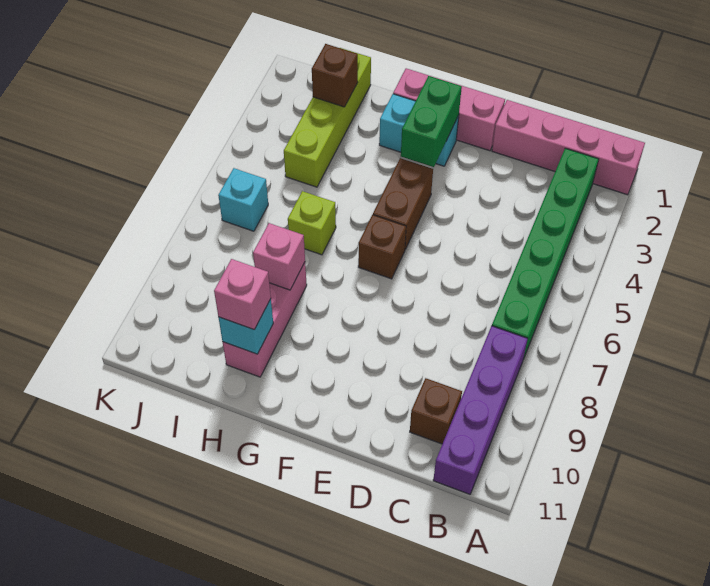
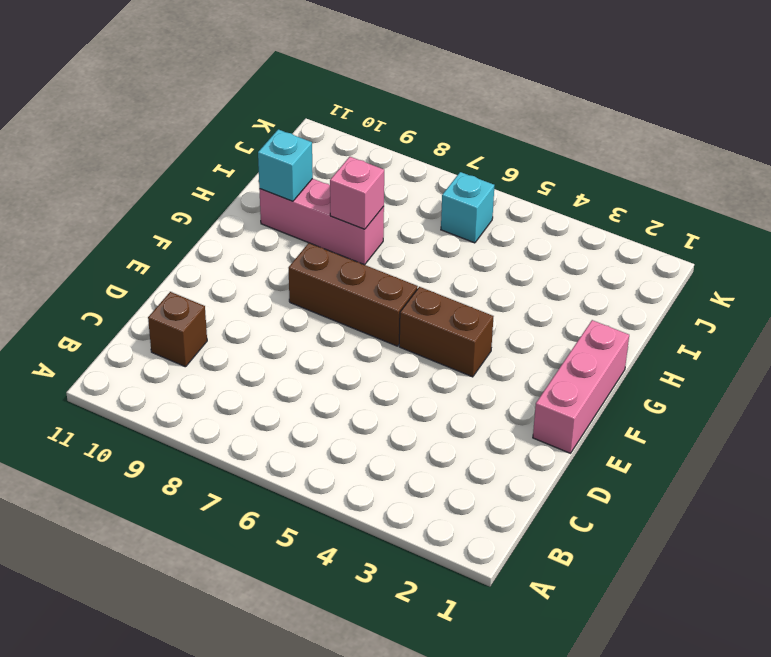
brown brick F6:F8 level 1 -> brown brick F6 level 1
none -> pink brick A1:D1 level 1
none -> green brick B2:B7 level 1
none -> purple brick B8:B11 level 1

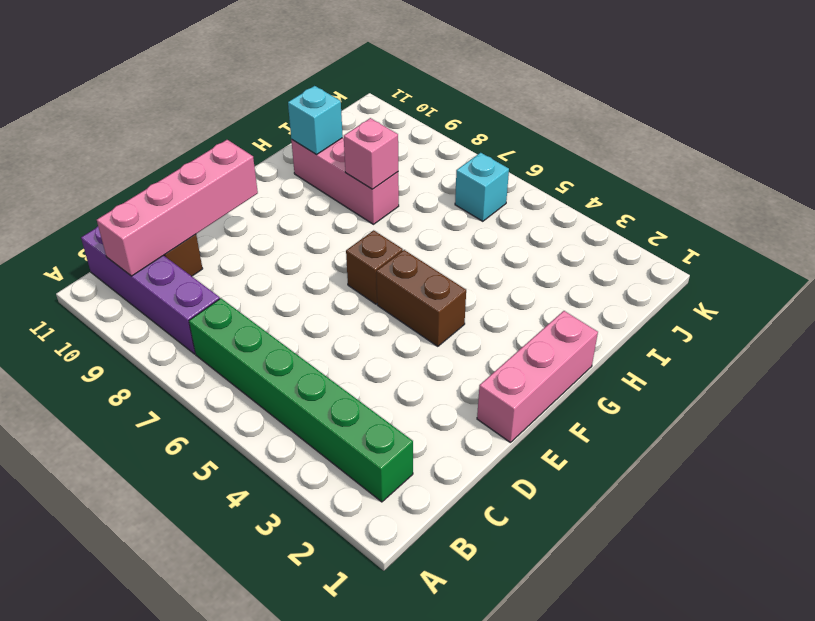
pink brick B10:E10 level 2 -> pink brick A1:D1 level 1
none -> cyan brick F2:G2 level 1
none -> lime brick H6 level 1
none -> lime brick I1:I4 level 1

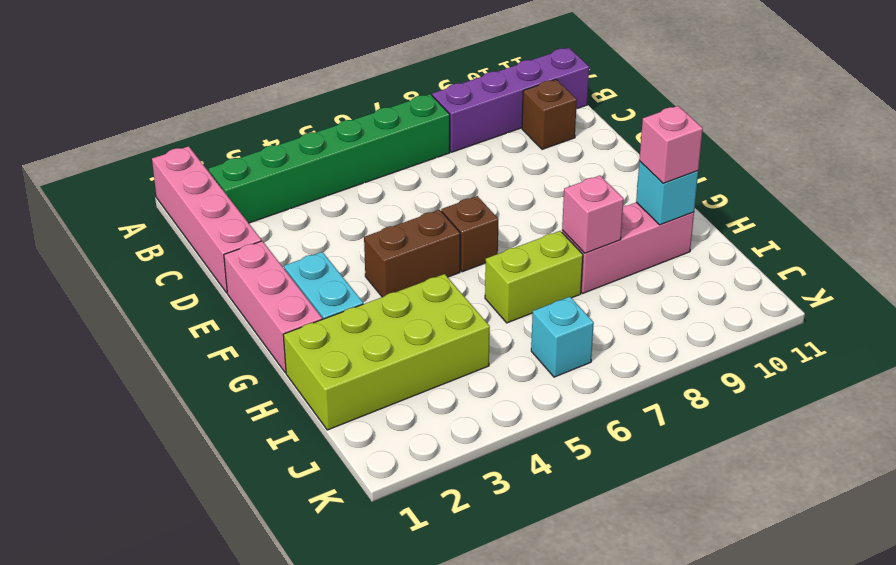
lime brick H1:I4 level 1 -> lime brick I1:I4 level 1
lime brick H6:H7 level 1 -> lime brick H6 level 1
none -> green brick F2:F3 level 2
none -> brown brick I2 level 2

